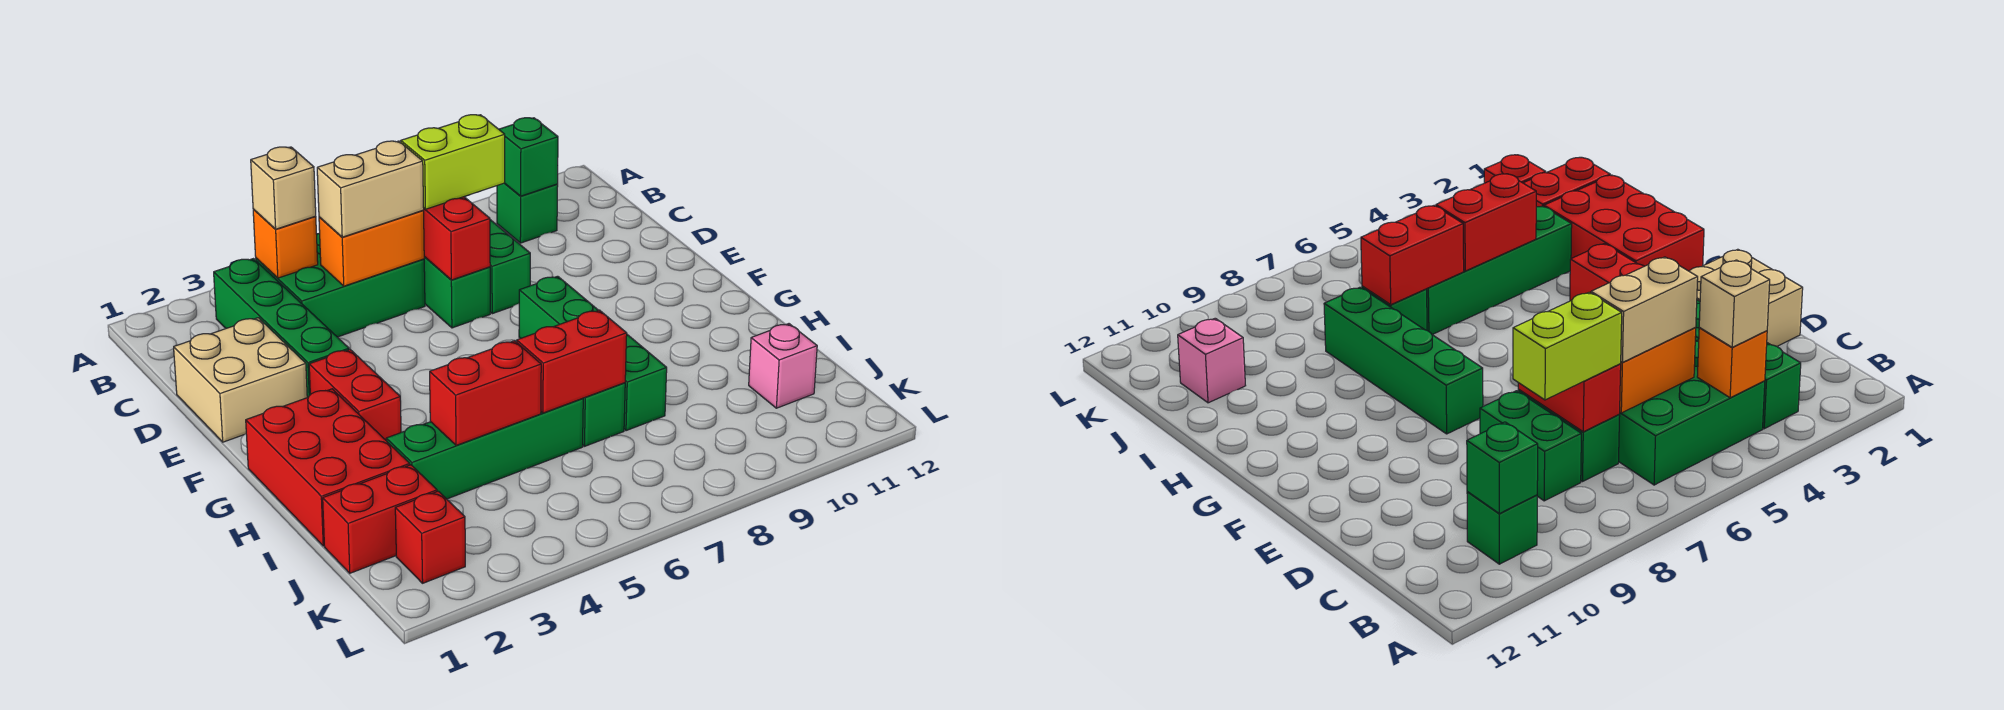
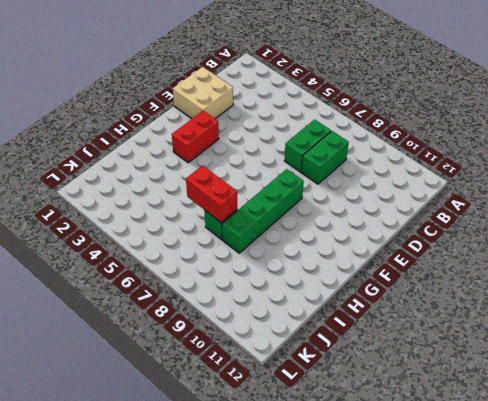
none -> green brick B3:E3 level 1
none -> green brick B4:C6 level 1
none -> green brick B10 level 1

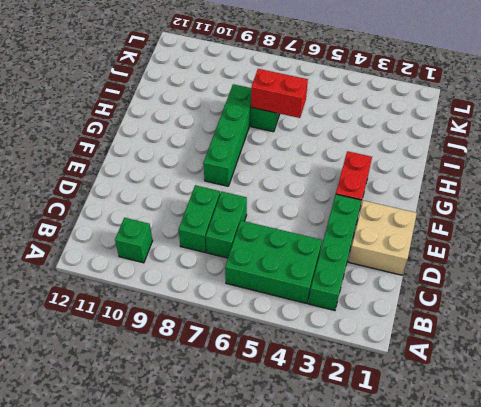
none -> red brick G1:I2 level 1
none -> green brick I3:I6 level 1
none -> red brick J1:J2 level 1

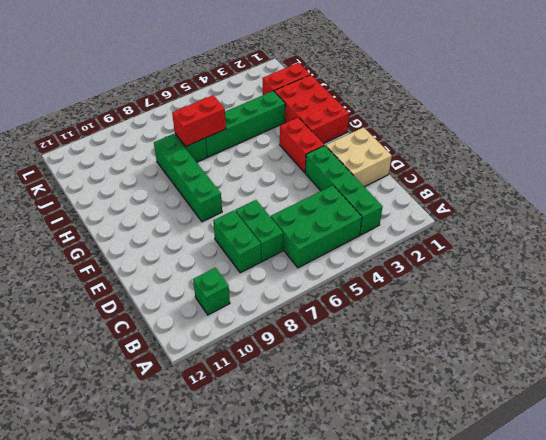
none -> pink brick J11 level 1
none -> red brick K2 level 1
none -> orange brick B4 level 2

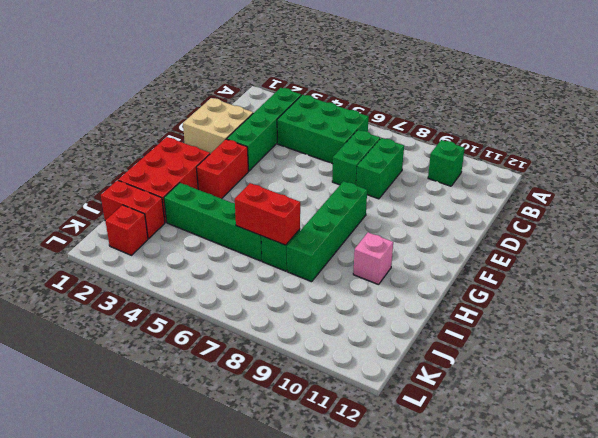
pink brick H10 level 1 -> pink brick J11 level 1
none -> orange brick B4 level 2
none -> green brick B10 level 2
none -> orange brick C5:C6 level 2

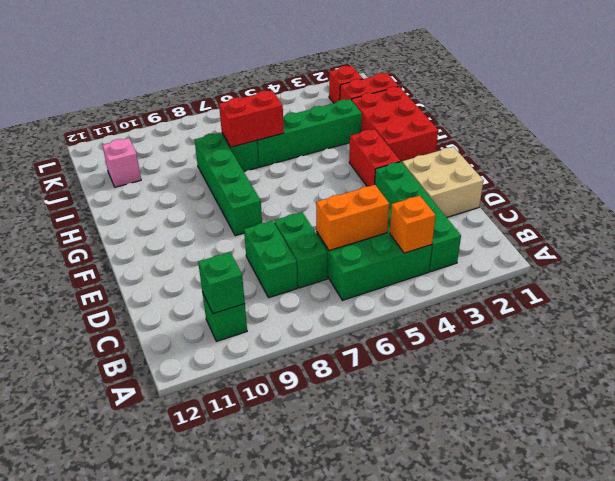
none -> red brick C7:D7 level 2
none -> red brick I4:I5 level 2
none -> tan brick B4 level 3

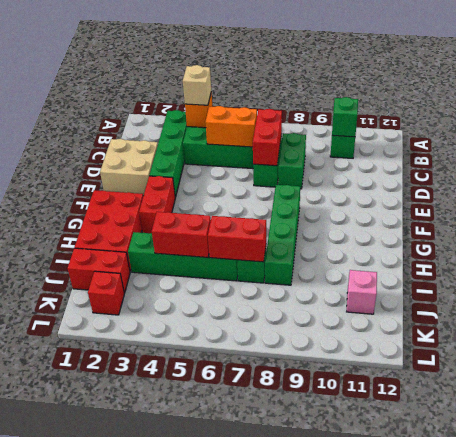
none -> tan brick C5:C6 level 3
none -> lime brick C7:C8 level 3

